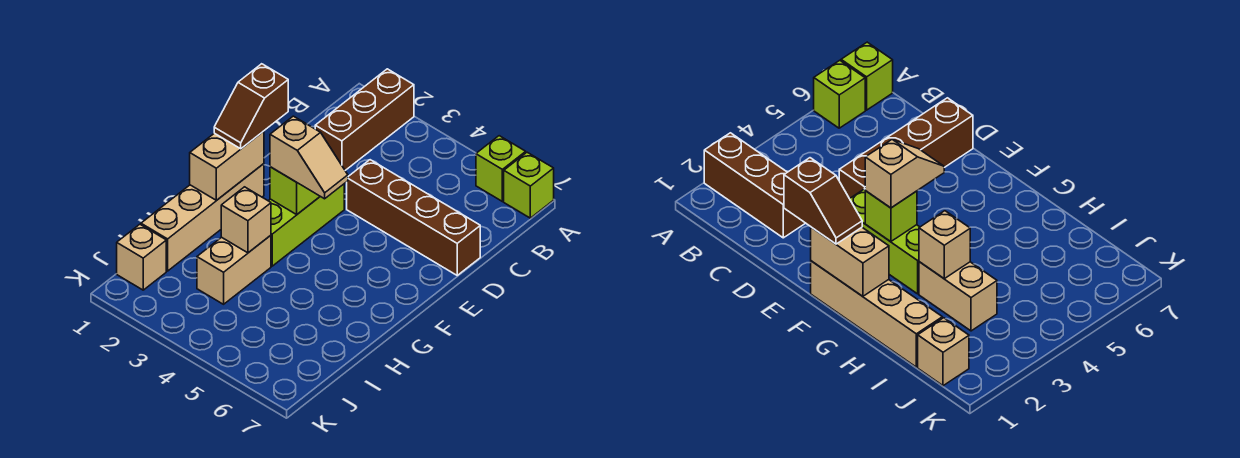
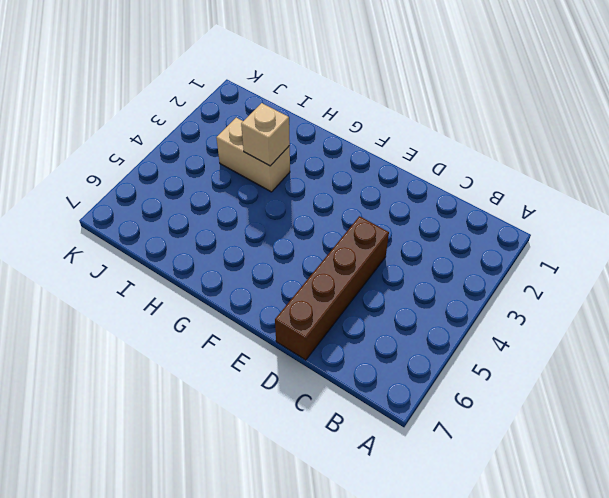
none -> brown brick A2:C2 level 1
none -> lime brick A6 level 1
none -> lime brick A7 level 1

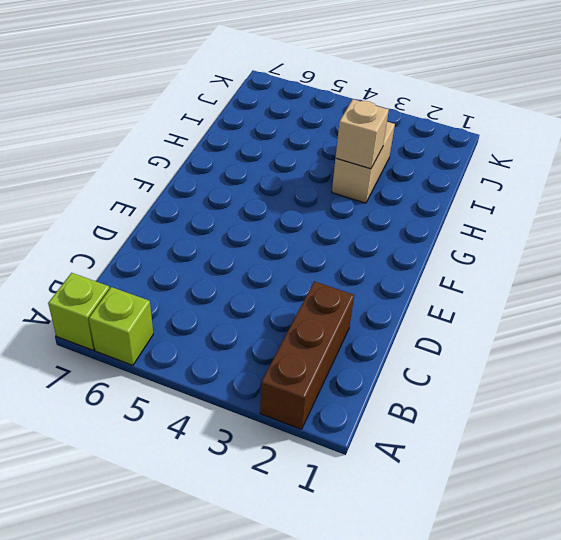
none -> brown brick D4:D7 level 1
none -> lime brick E3:G3 level 1
none -> tan brick F1:I1 level 1

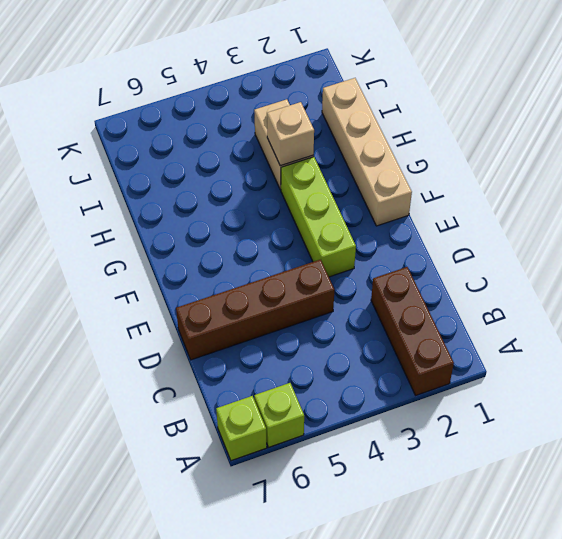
none -> tan brick J1 level 1
none -> tan brick F1:G1 level 2
none -> lime brick F3 level 2

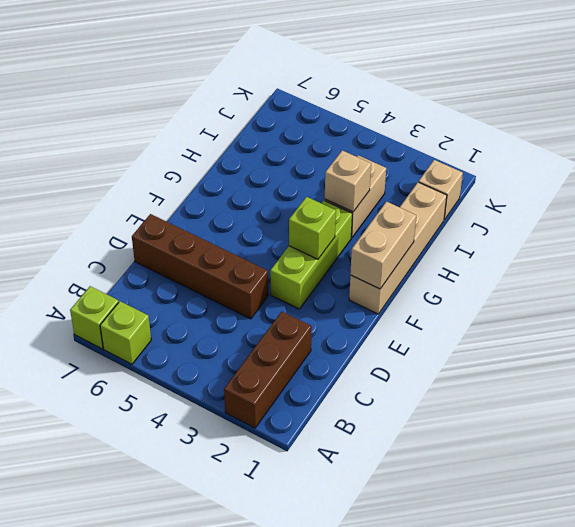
none -> brown slope E1:F1 level 3 top E
none -> tan slope F3:F4 level 3 top 3

